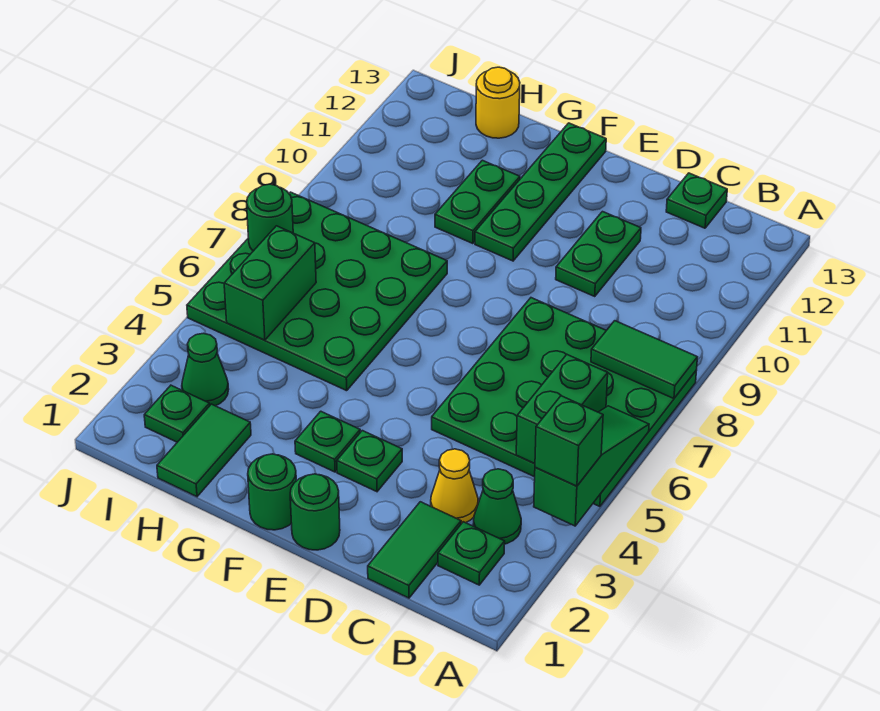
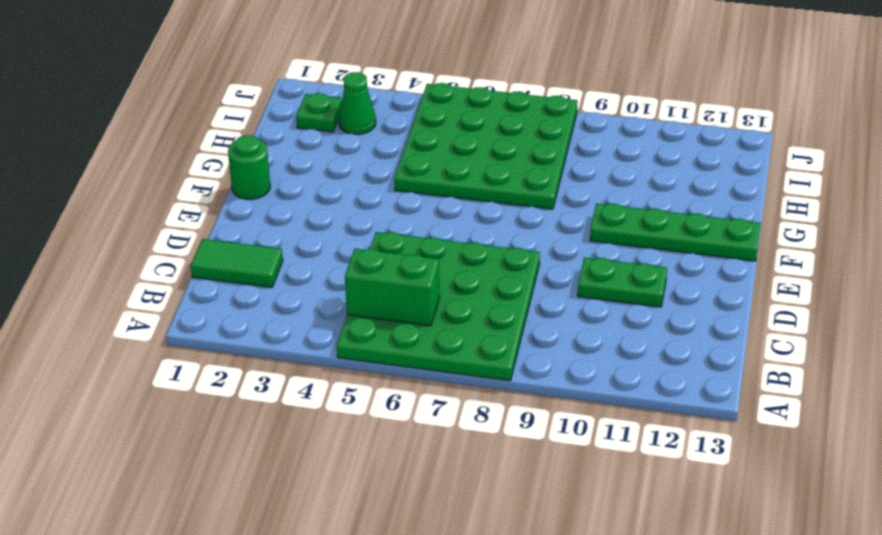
none -> green plate B2 level 1
none -> green cone B3 level 1
none -> yellow cone C3 level 1

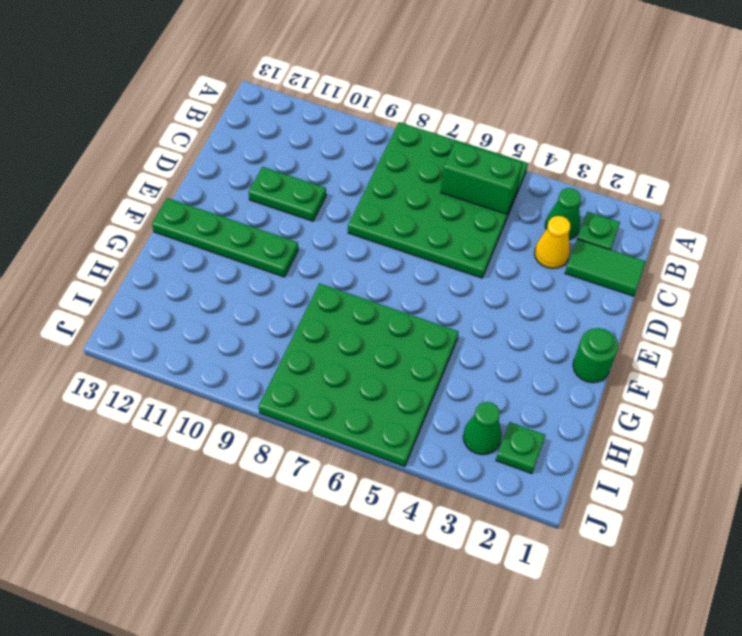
none -> green plate C13 level 1
none -> green round brick E1 level 1
none -> green plate E3 level 1

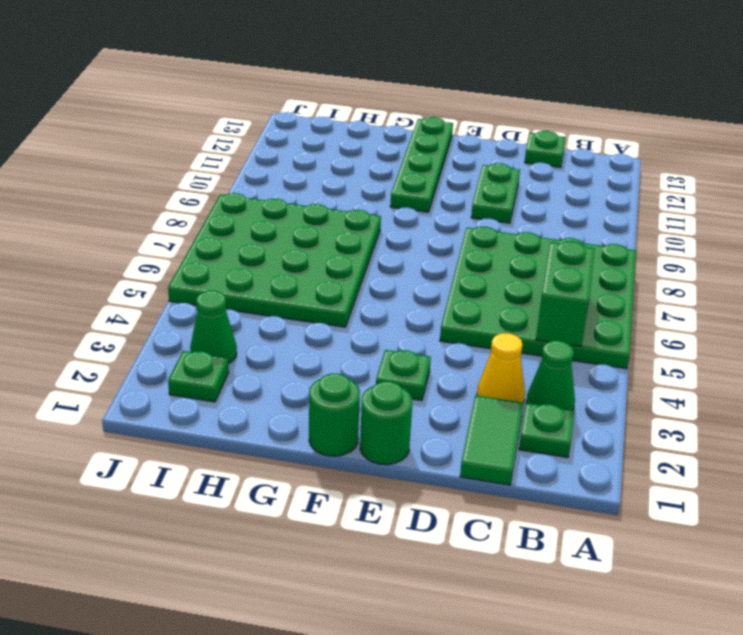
none -> green plate F3 level 1
none -> green plate G10:G11 level 1
none -> green tile H1:H2 level 1

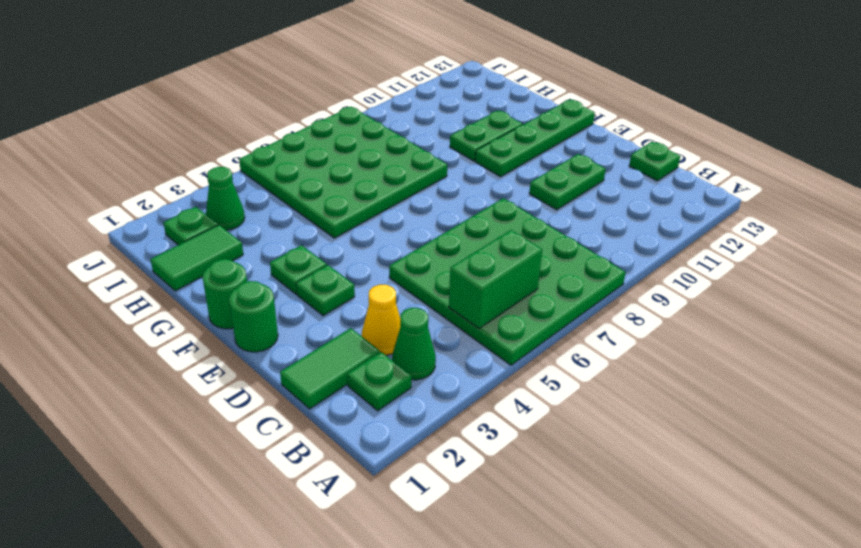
none -> yellow round brick H13 level 1
none -> green slope A4:A6 level 2 top 4
none -> green tile A8:B8 level 2

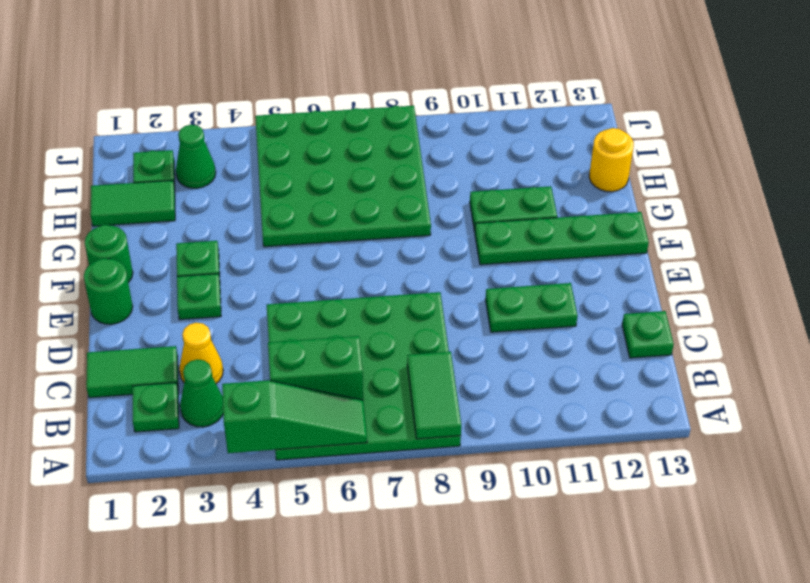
none -> green brick I5:I6 level 2
none -> green round brick J7 level 2
none -> green brick A4 level 3

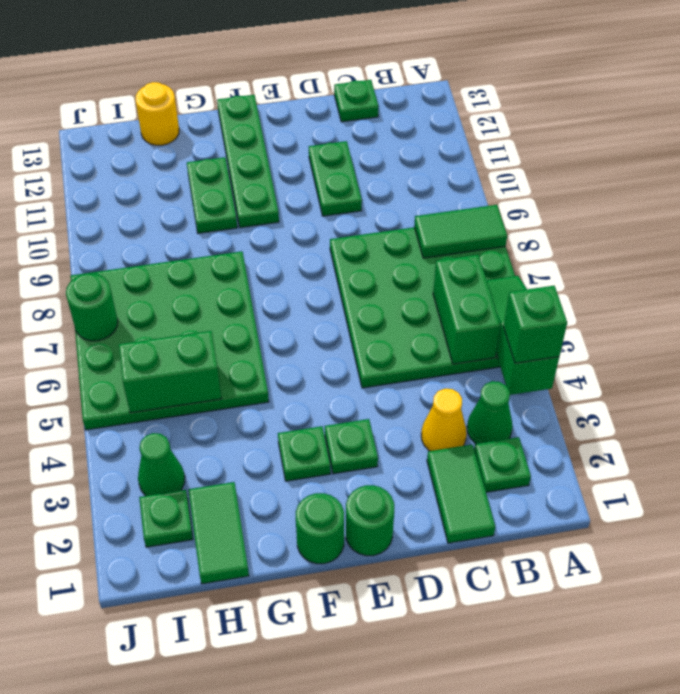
green brick H5:I5 level 2 -> green brick I5:I6 level 2

